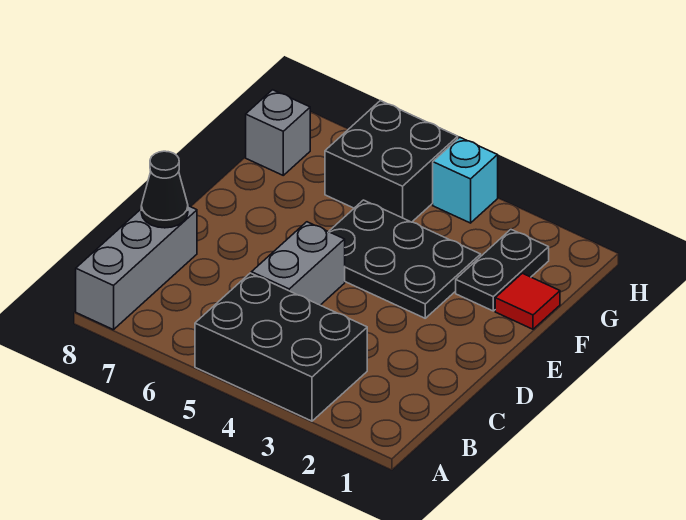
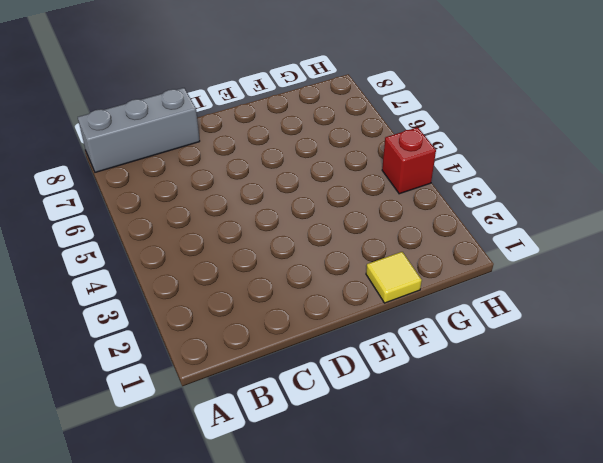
yellow tile F1 level 1 -> red tile F1 level 1
red brick H4 level 1 -> cyan brick H4 level 1
none -> black brick A3:B5 level 1
none -> grey brick C5:D5 level 1

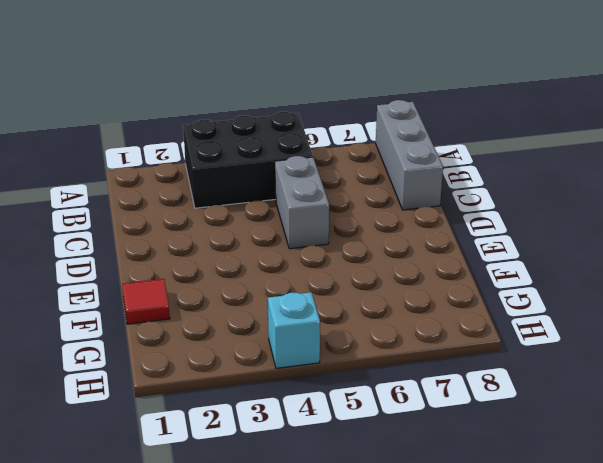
none -> black plate E3:F5 level 1
none -> black plate F2:G2 level 1

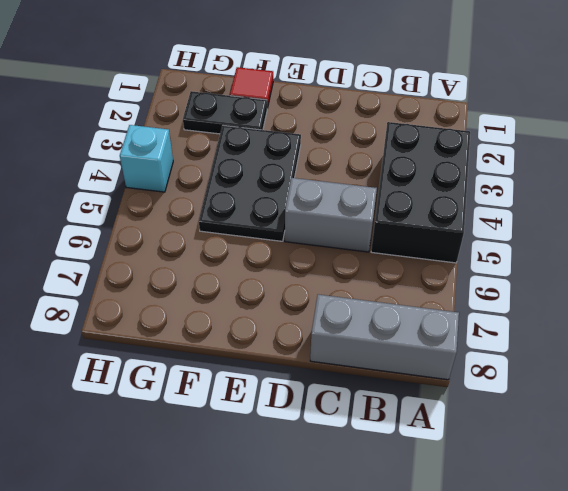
none -> black brick G5:H6 level 1
none -> grey brick G8 level 1

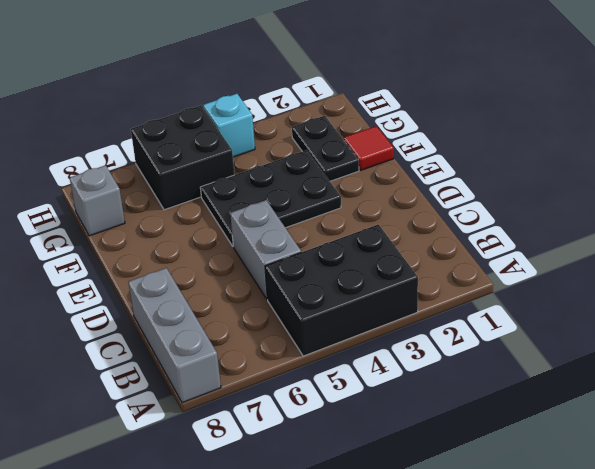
none -> black cone C8 level 2

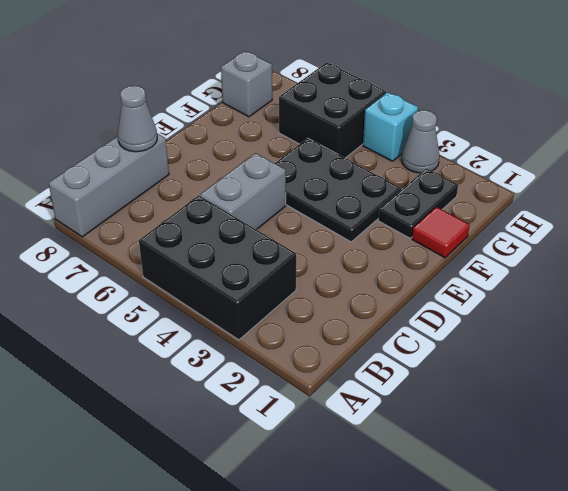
grey cone C8 level 2 -> black cone C8 level 2
grey cone H3 level 1 -> none

